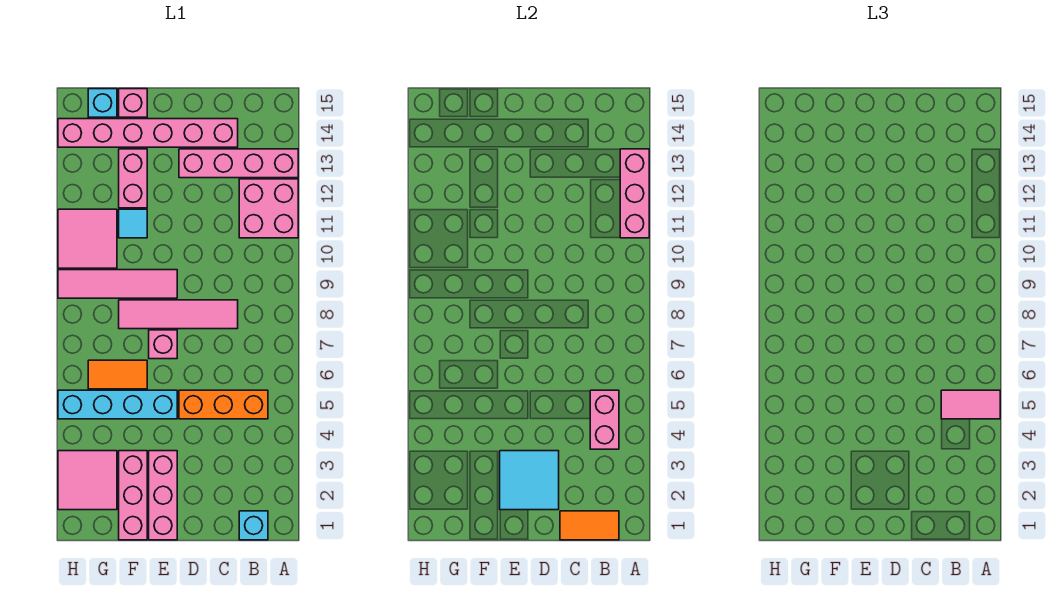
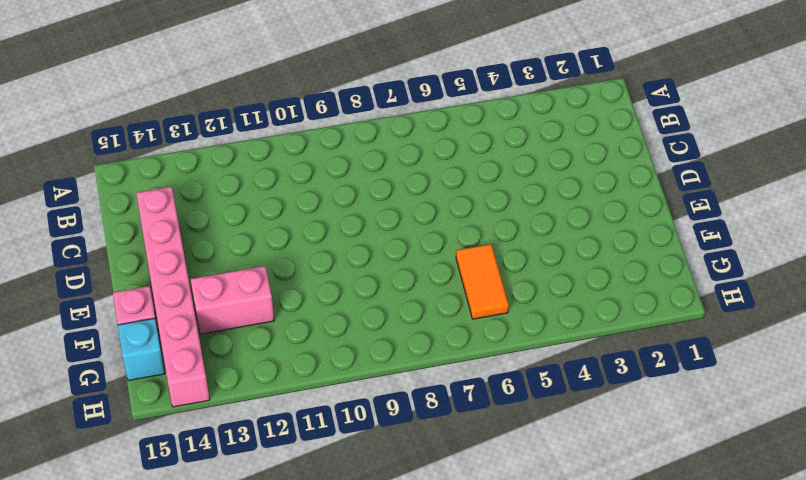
none -> pink brick A11:B12 level 1
none -> pink brick A13:D13 level 1
none -> cyan brick B1 level 1

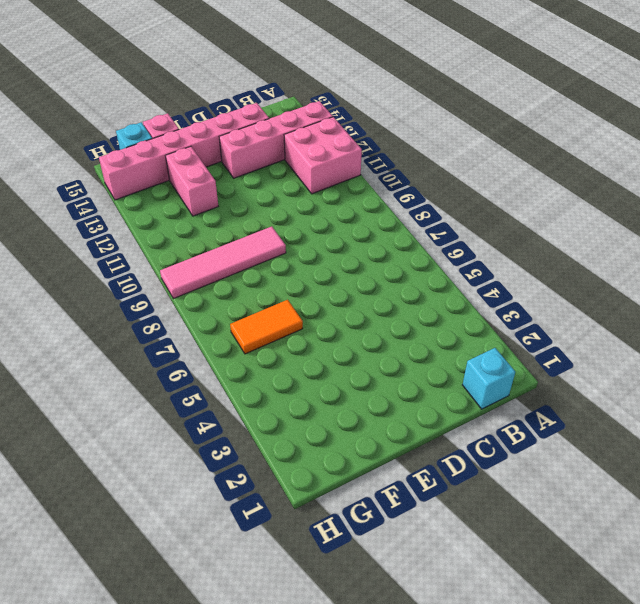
none -> orange brick B5:D5 level 1
none -> pink tile C8:F8 level 1
none -> pink brick E1:E3 level 1

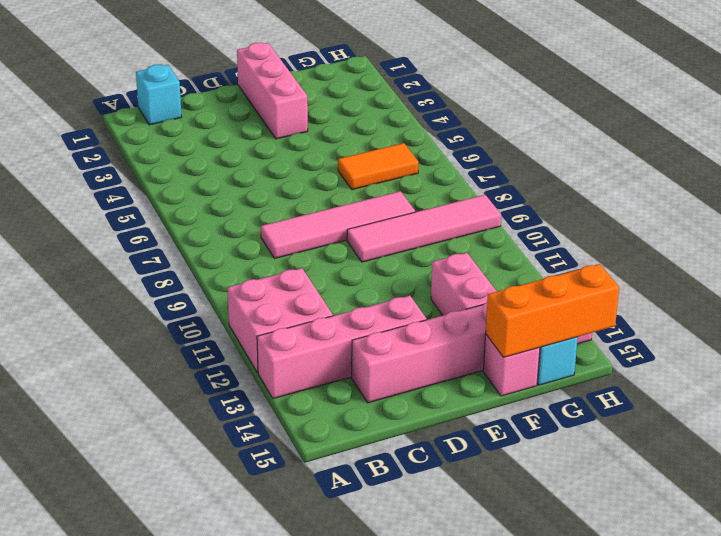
orange brick F15:H15 level 2 -> orange brick B5:D5 level 1
none -> cyan brick E5:H5 level 1
none -> pink brick E7 level 1
none -> pink brick F1:F3 level 1

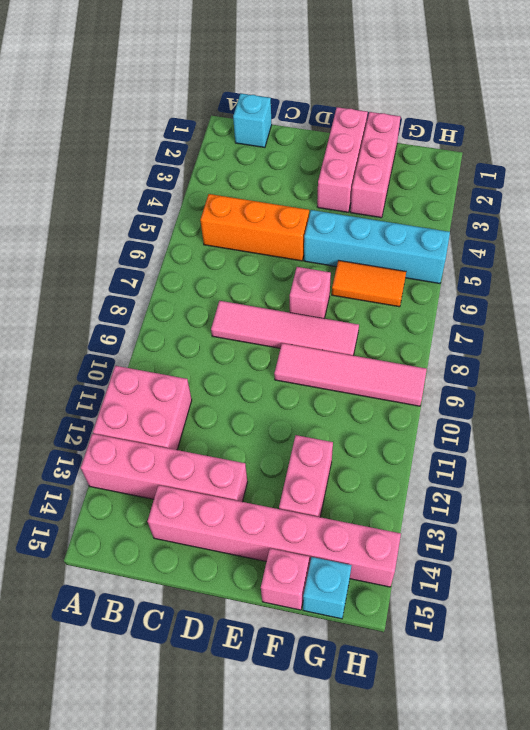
none -> cyan tile F11 level 1
none -> pink tile G2:H3 level 1
none -> pink tile G10:H11 level 1

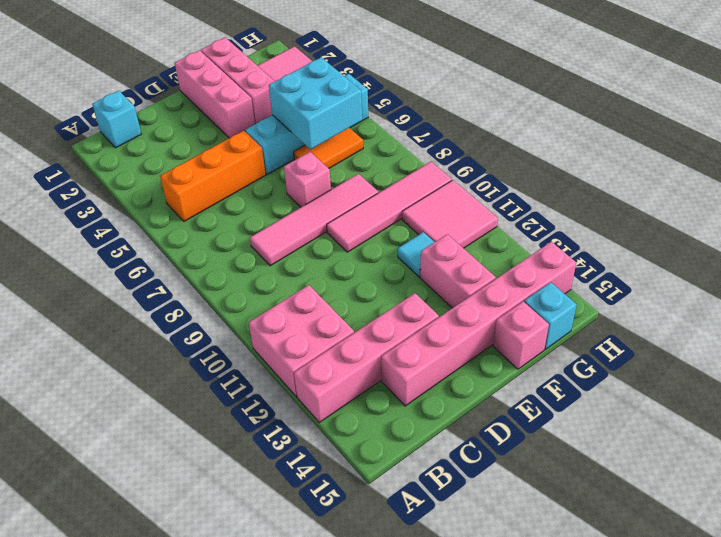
cyan brick F5:G6 level 2 -> none
none -> pink brick A11:A13 level 2
none -> orange tile B1:C1 level 2
none -> pink brick B4:B5 level 2

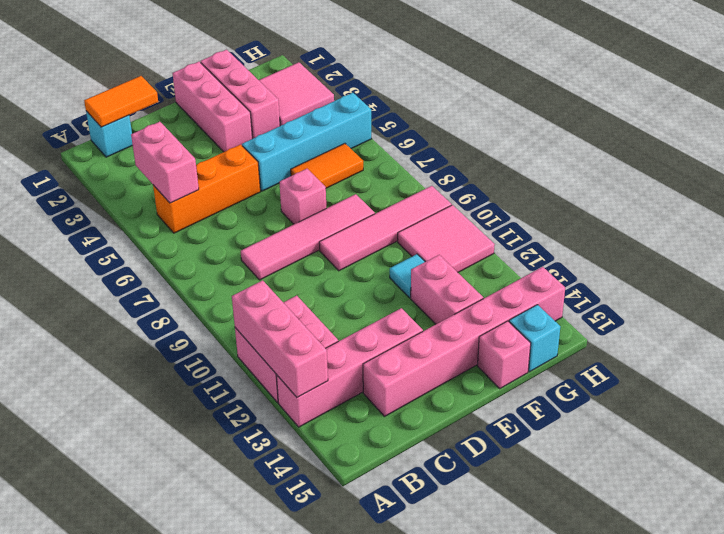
none -> cyan tile D2:E3 level 2
none -> pink tile A5:B5 level 3

